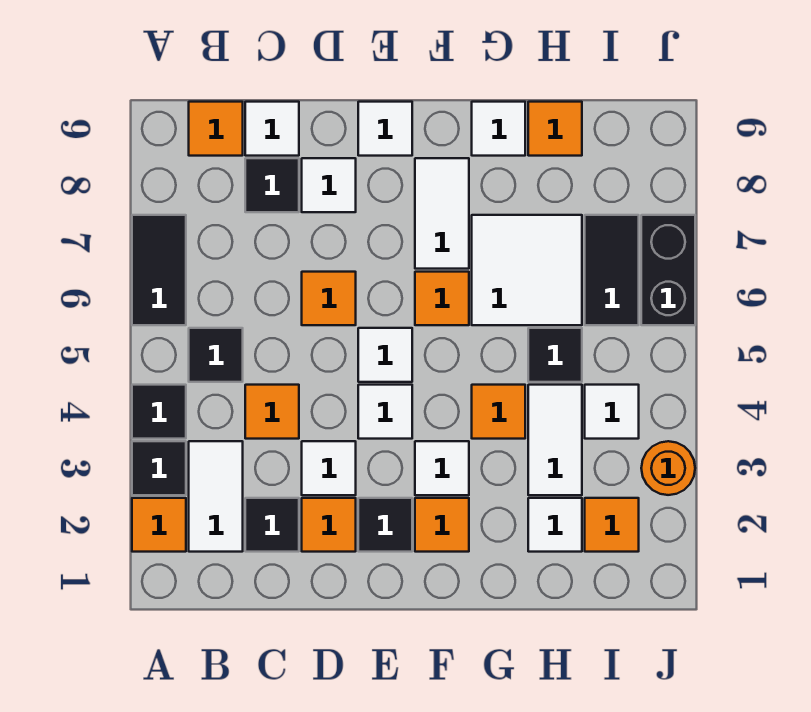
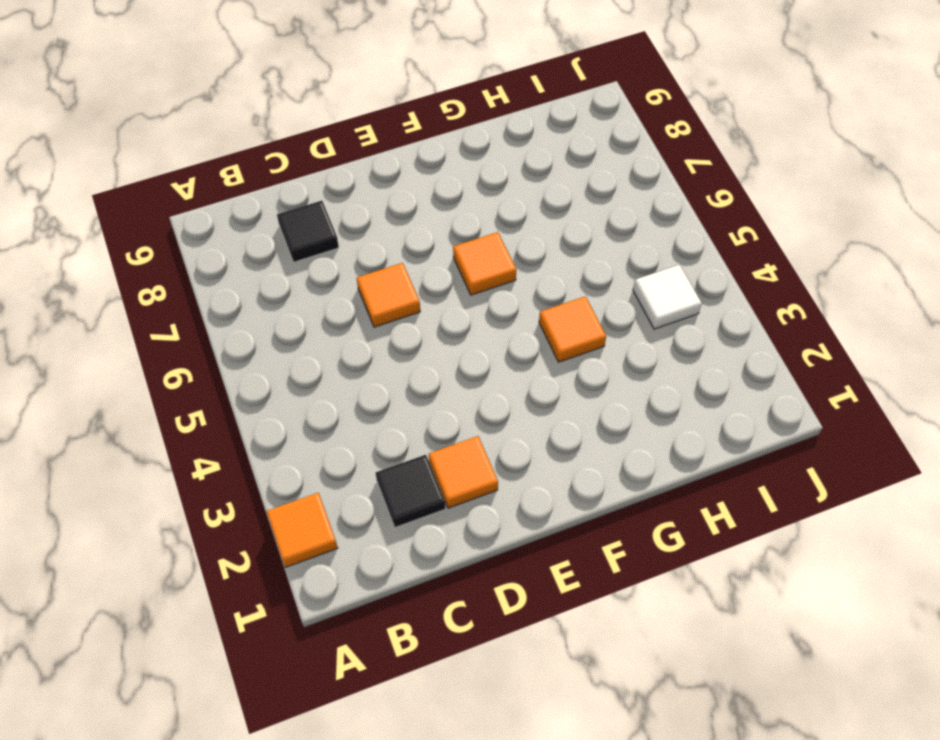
none -> black tile A3 level 1
none -> black tile A4 level 1
none -> black tile A6:A7 level 1
none -> white tile B2:B3 level 1

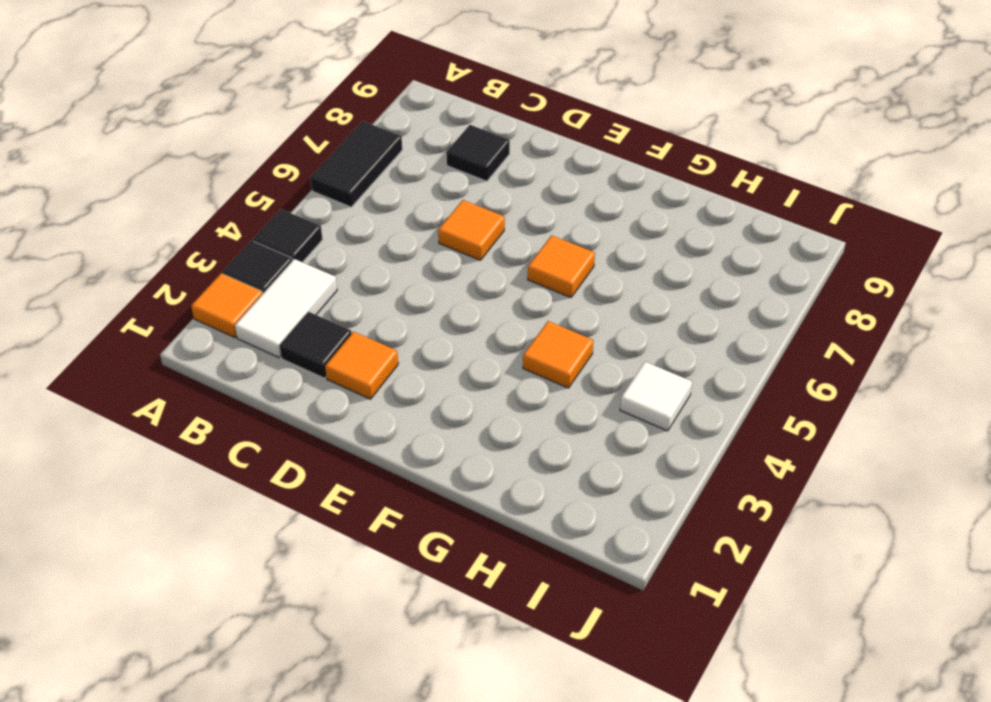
none -> black tile B5 level 1
none -> orange tile B9 level 1
none -> orange tile C4 level 1
none -> white tile C9 level 1

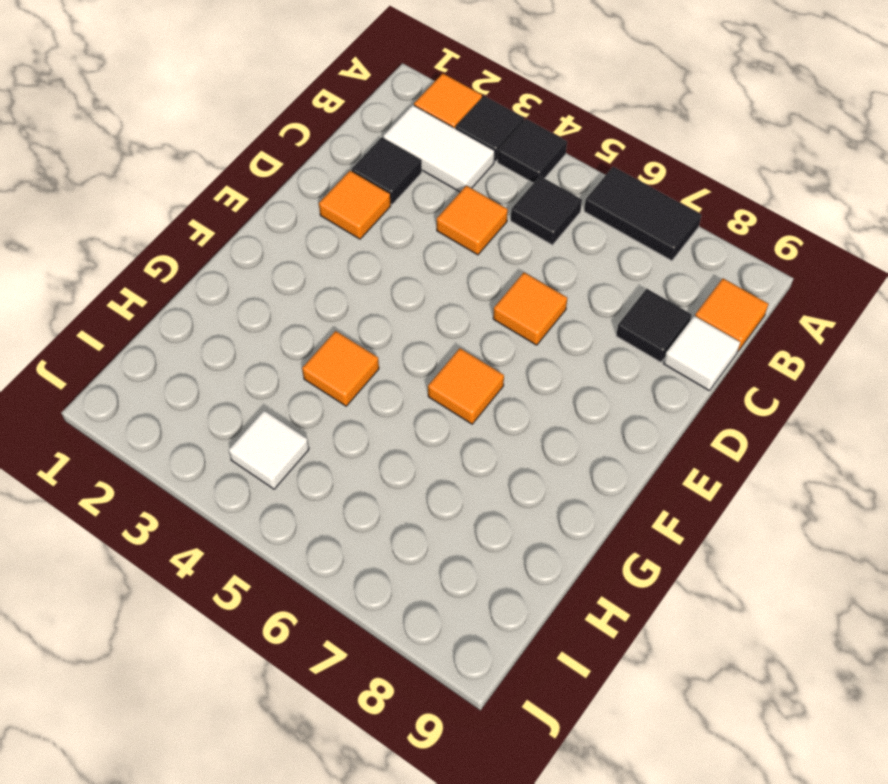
none -> white tile D3 level 1
none -> white tile D8 level 1
none -> black tile E2 level 1
none -> white tile E4 level 1

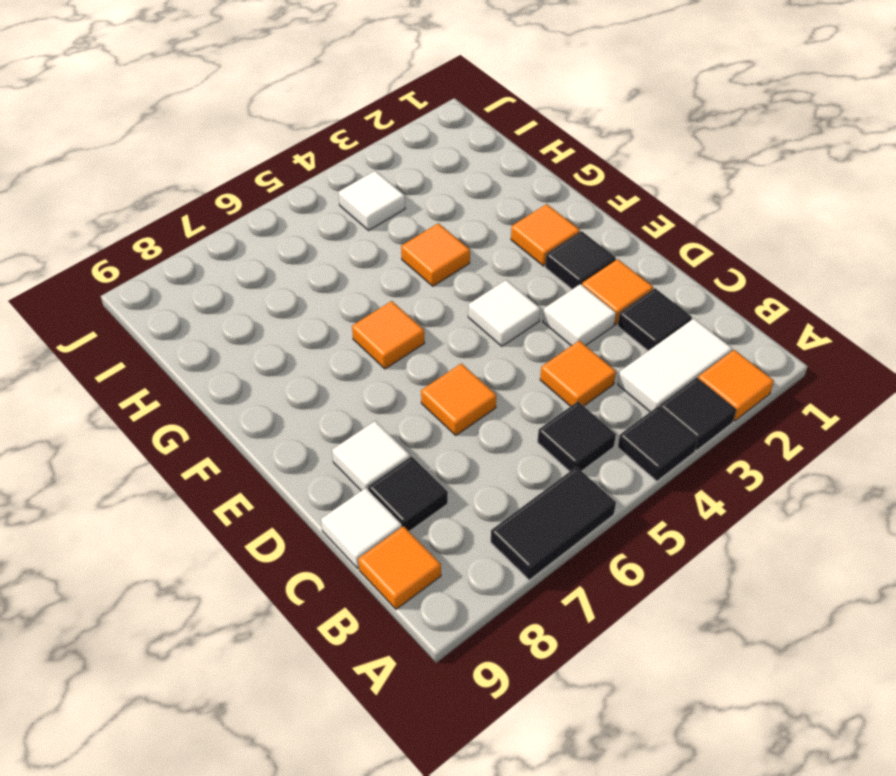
none -> white tile E5 level 1
none -> white tile E9 level 1
none -> white tile F3 level 1
none -> white tile F7:F8 level 1

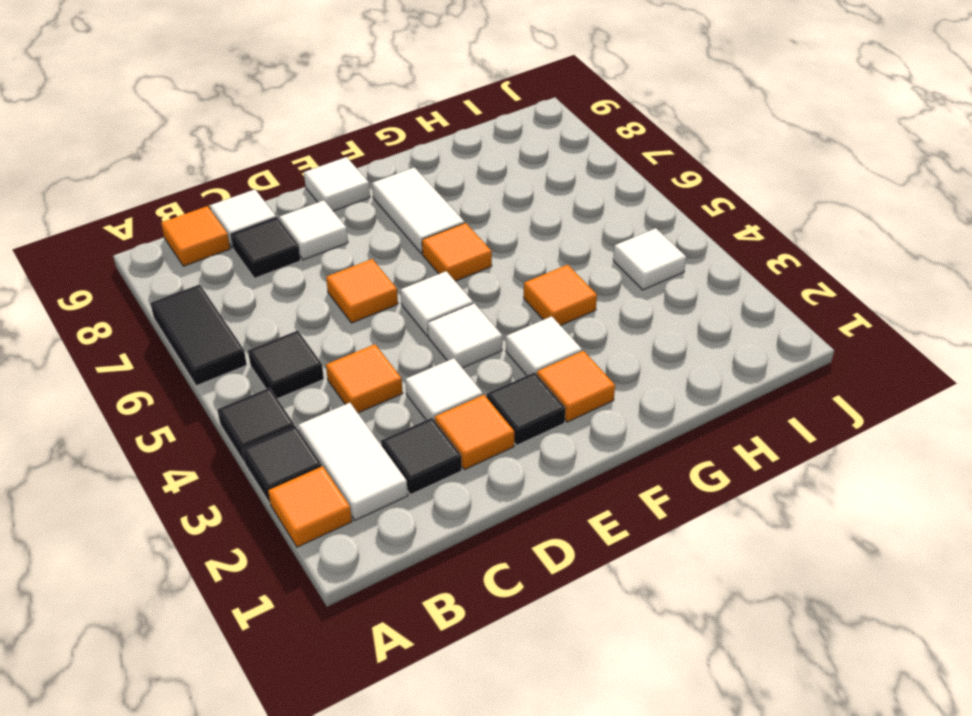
none -> white tile G6:H7 level 1
none -> white tile G9 level 1
none -> white tile H2 level 1
none -> white tile H3:H4 level 1

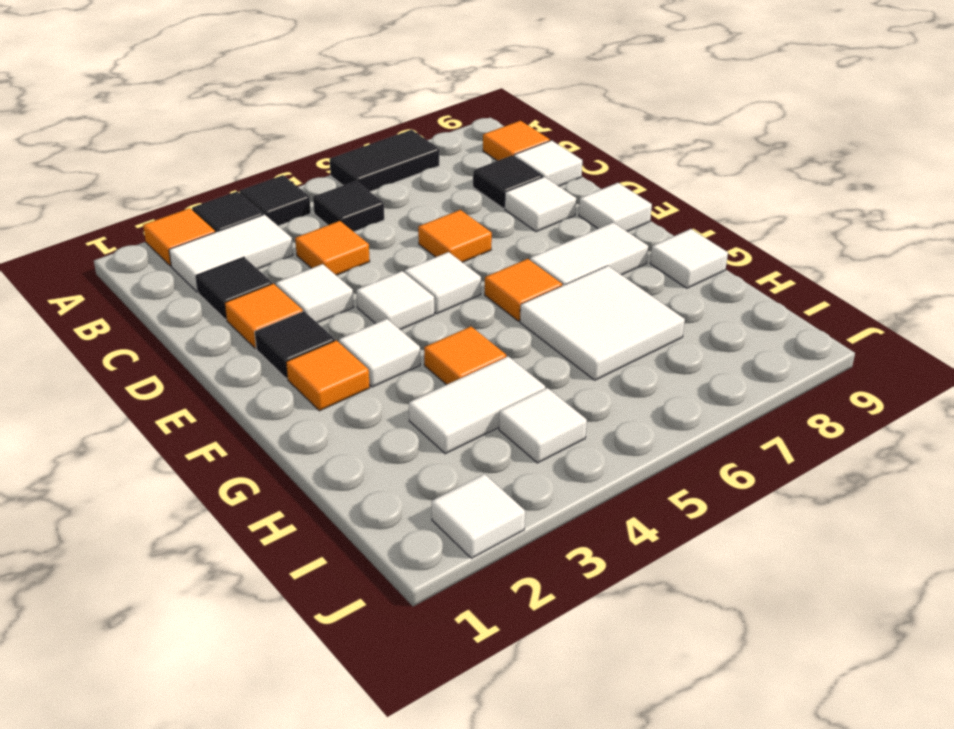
white tile J2 level 1 -> white tile H2 level 1
none -> black tile H5 level 1
none -> orange tile H9 level 1
none -> orange tile I2 level 1
none -> black tile I6:I7 level 1

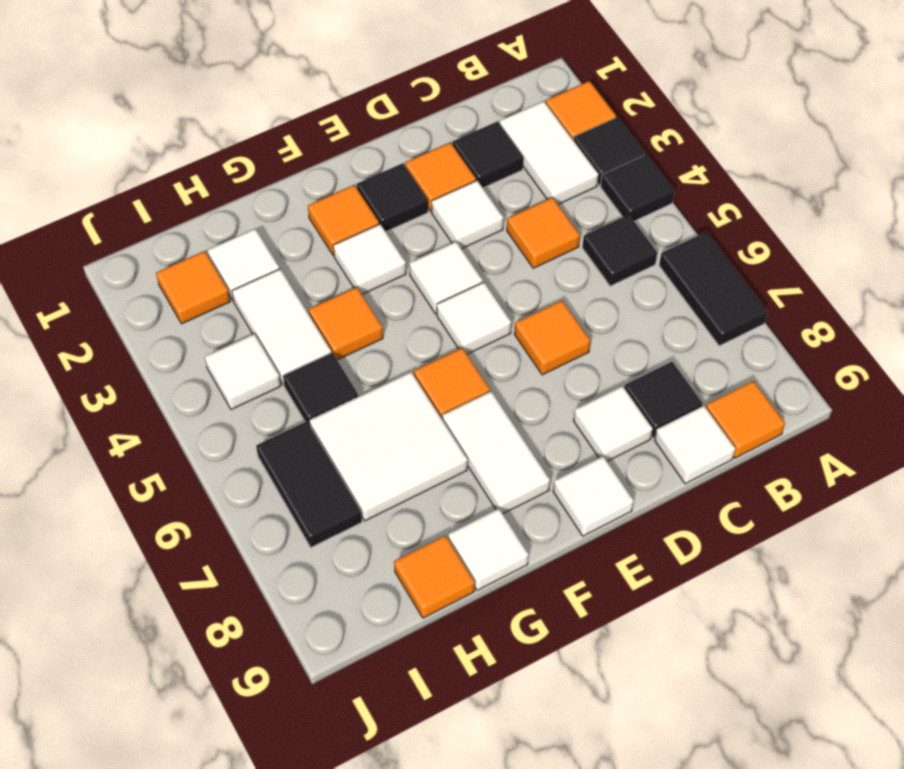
none -> orange round brick J3 level 1
none -> black brick J6:J7 level 1

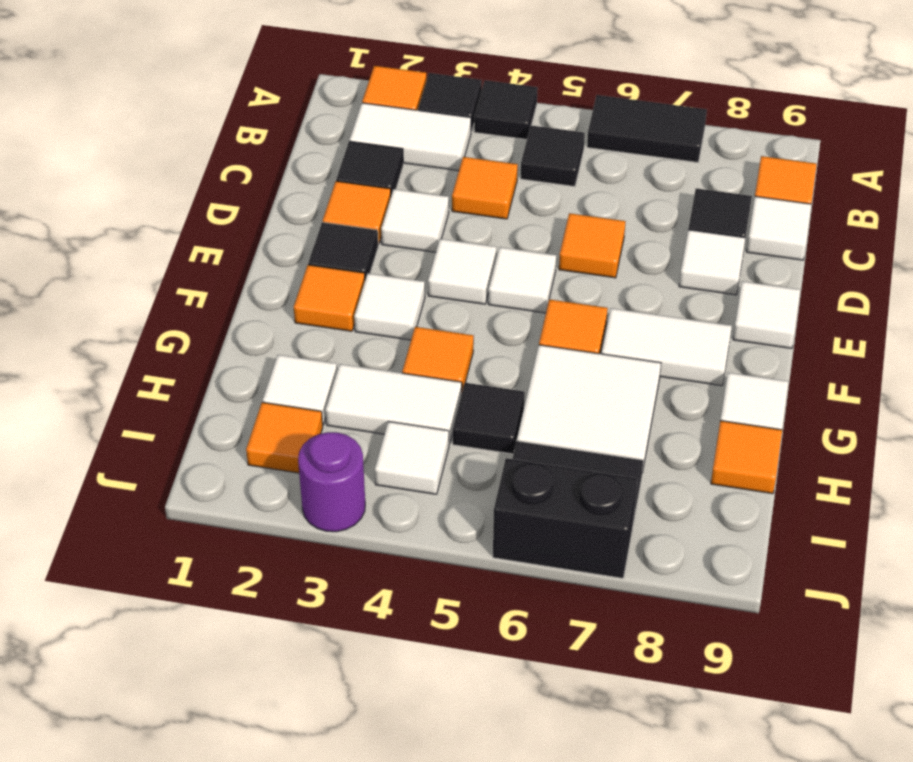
purple round brick J3 level 1 -> orange round brick J3 level 1

